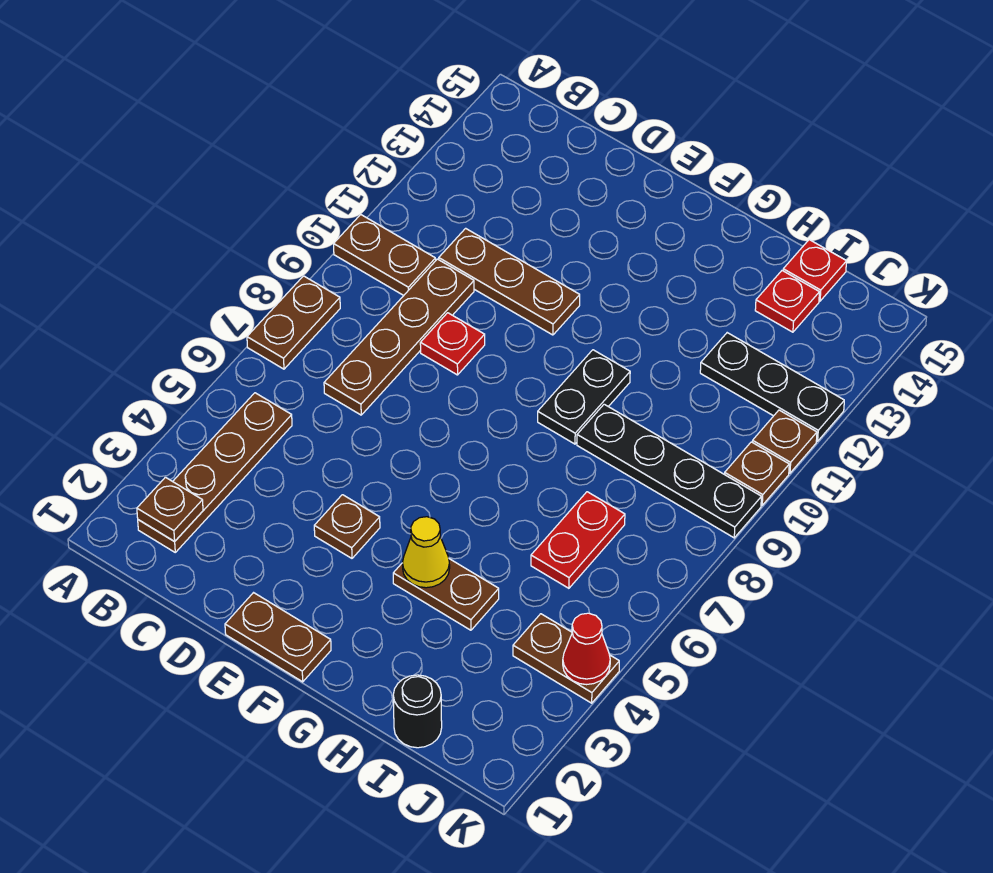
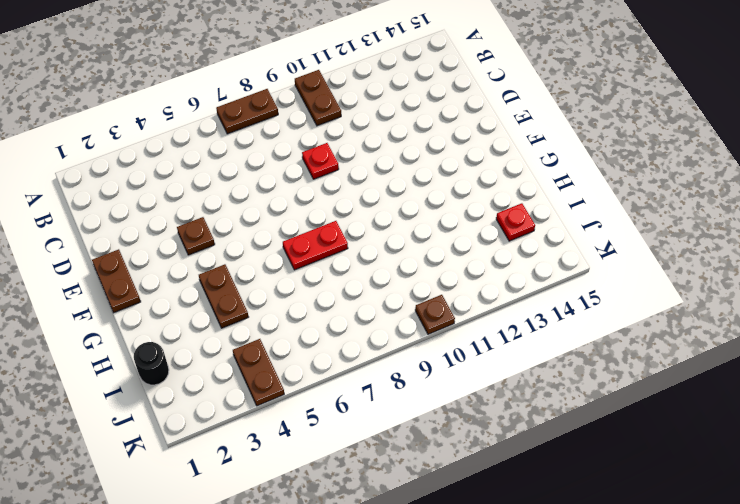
red plate G7:G8 level 1 -> red plate I6:I7 level 1
none -> brown plate B2:B5 level 1
none -> brown plate C7:C10 level 1
none -> brown plate C11:E11 level 1

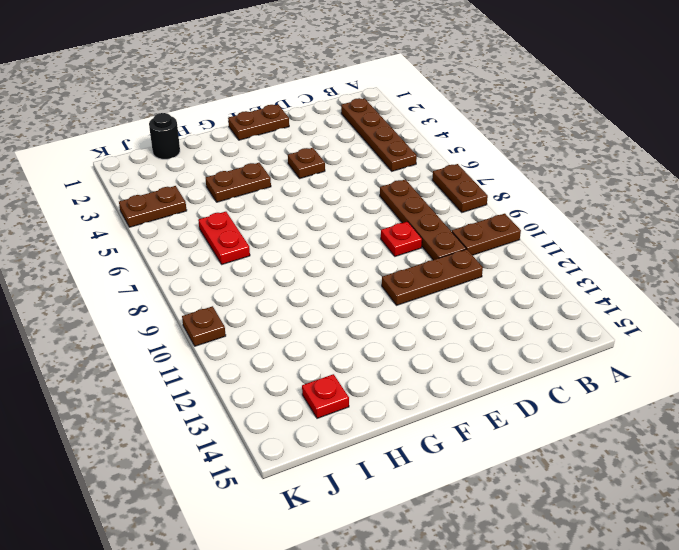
none -> black plate G9:G10 level 1
none -> black plate H9:K9 level 1
none -> black plate I12:K12 level 1

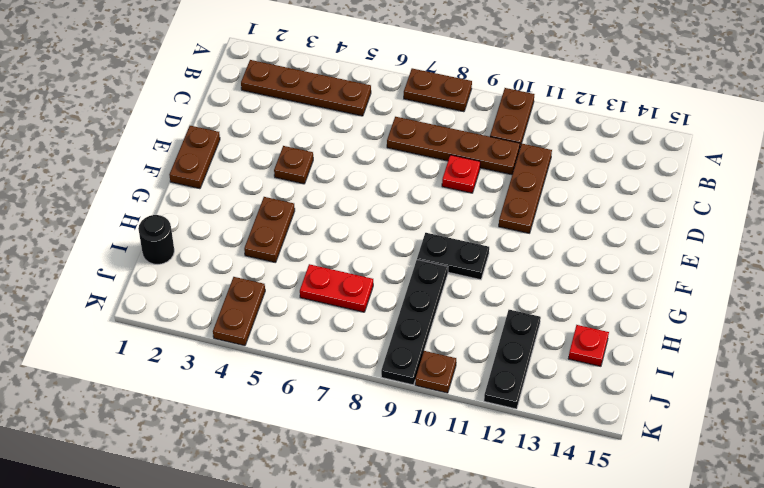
none -> red plate I15 level 1
none -> brown plate K11 level 1
none -> brown plate B2 level 2

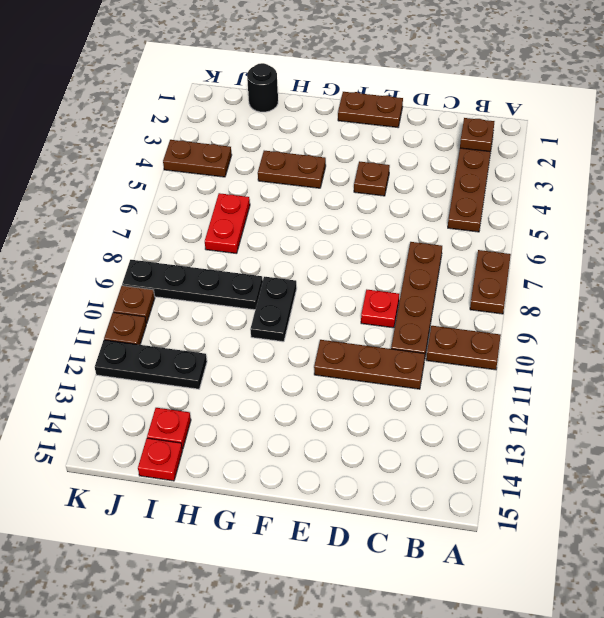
none -> yellow cone G4 level 2
none -> red cone K4 level 2

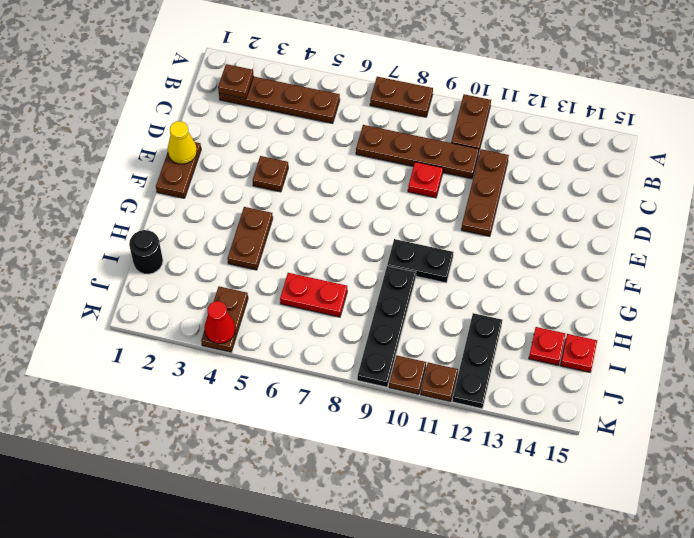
yellow cone E1 level 2 -> yellow cone G4 level 2

